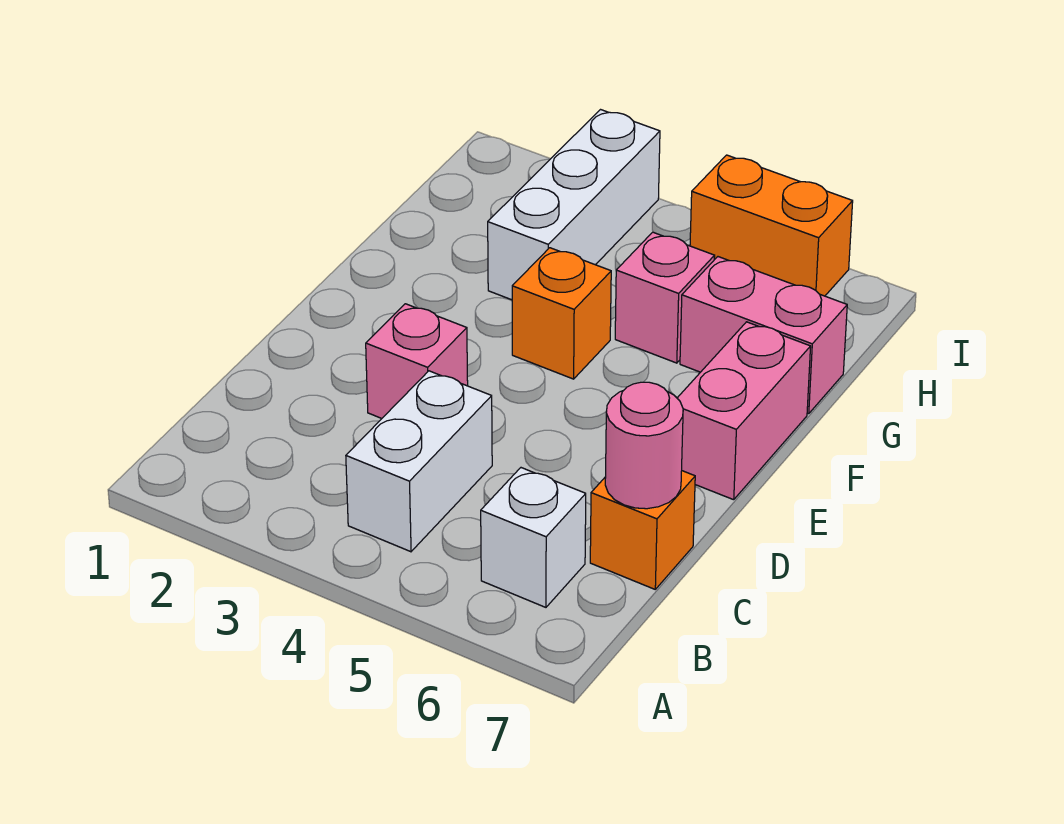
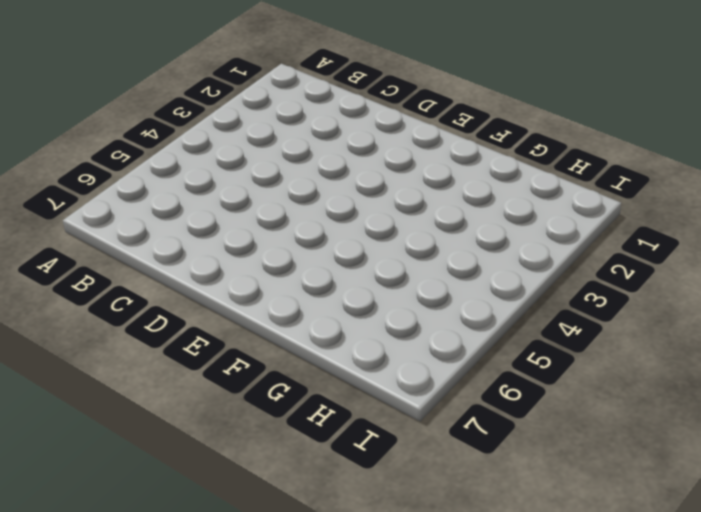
none -> white brick B4:C4 level 1
none -> white brick B6 level 1

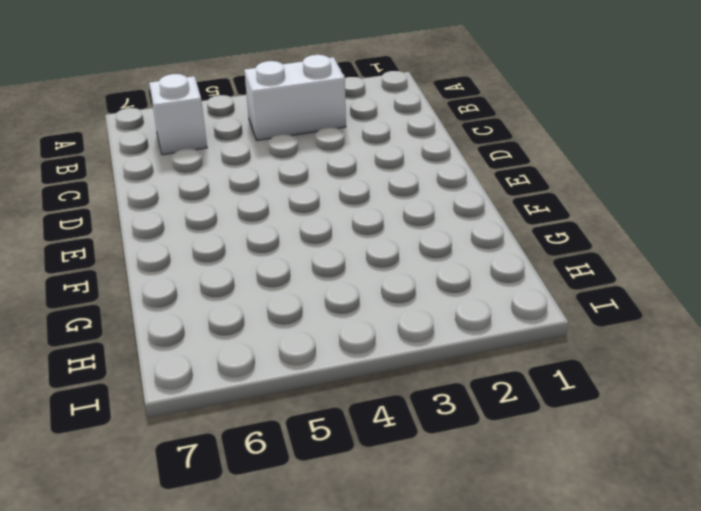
white brick B3:B4 level 1 -> white brick B4:C4 level 1
none -> orange brick C7 level 1
none -> pink brick D3 level 1

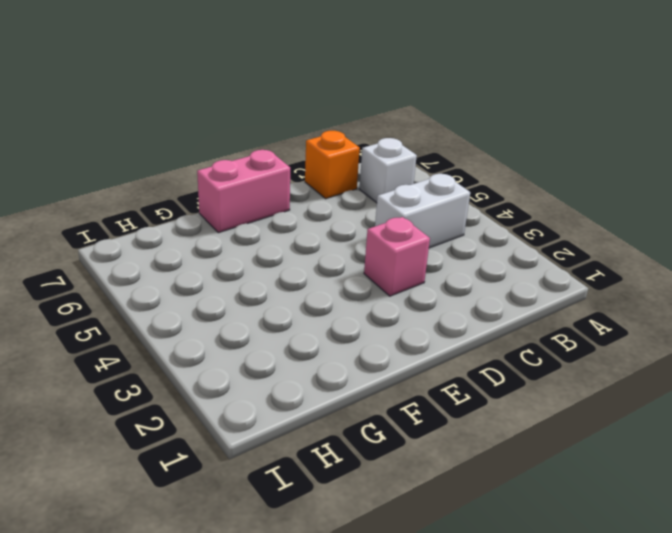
none -> orange brick F4 level 1
none -> white brick G3:I3 level 1

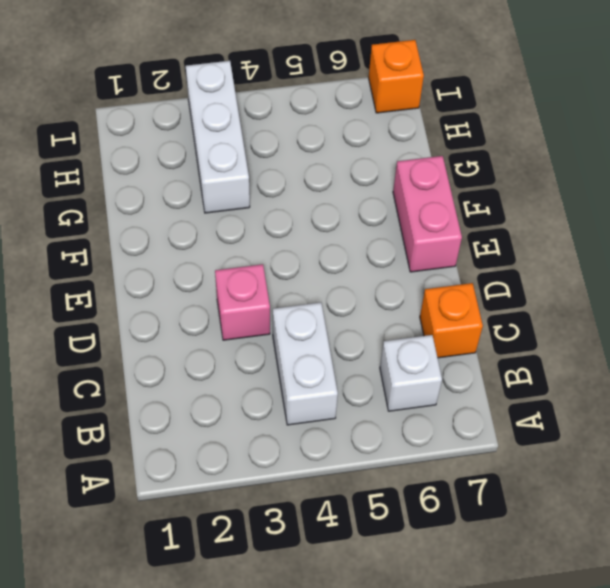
orange brick I7 level 1 -> orange brick F4 level 1
none -> pink brick G5 level 1
none -> pink brick G6:G7 level 1

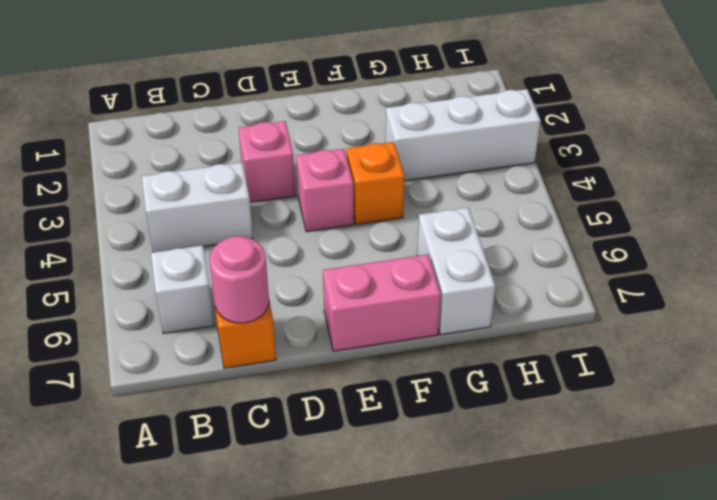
pink brick E4 level 1 -> pink brick G5 level 1
white brick G6:G7 level 1 -> pink brick G6:G7 level 1
none -> orange brick I5:I6 level 1

